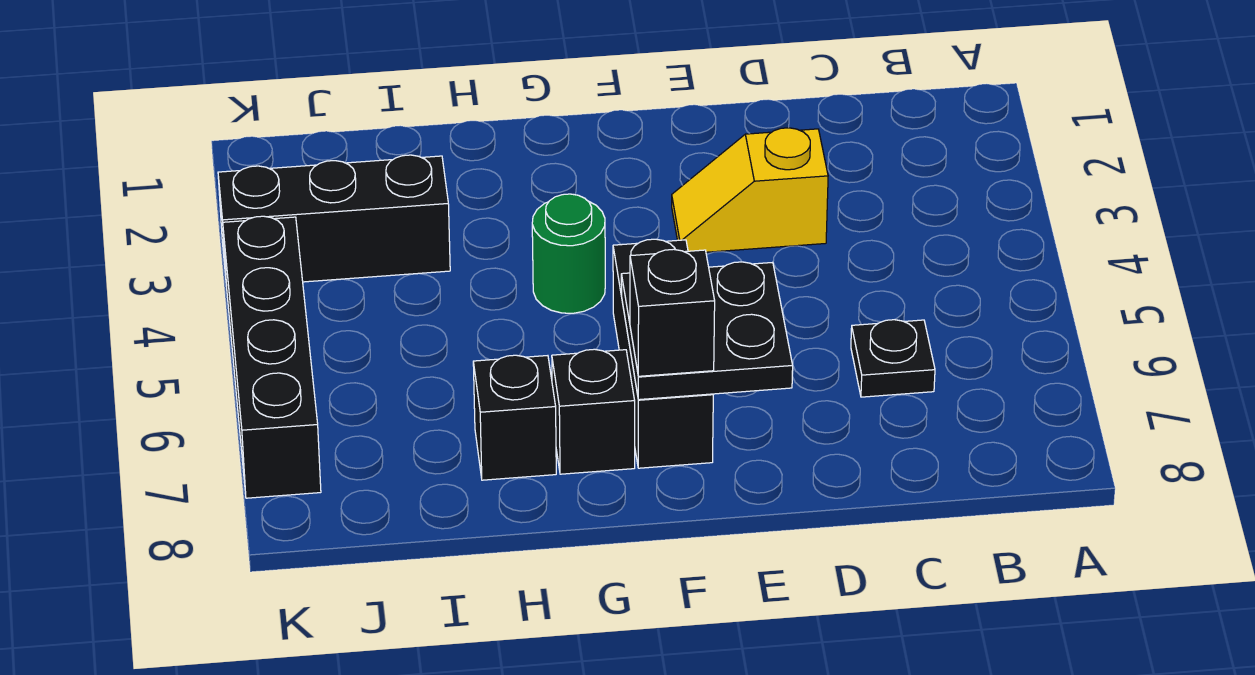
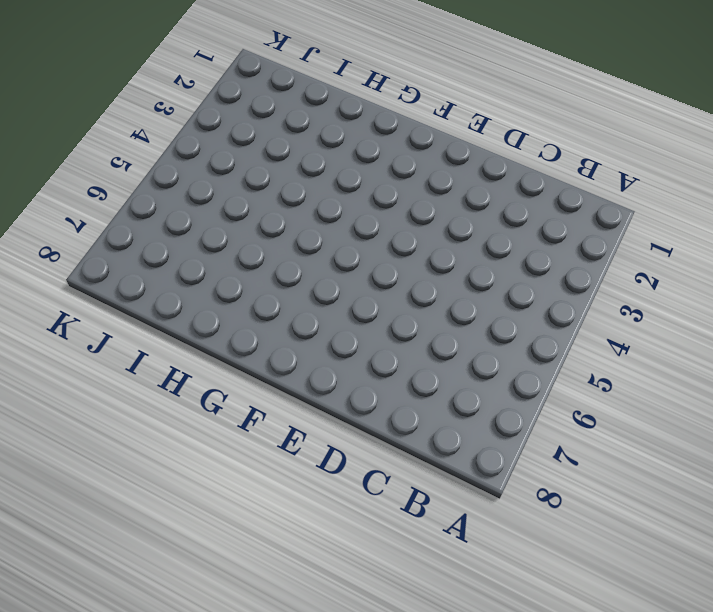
none -> black plate C6 level 1
none -> yellow slope D3:E3 level 1 top D

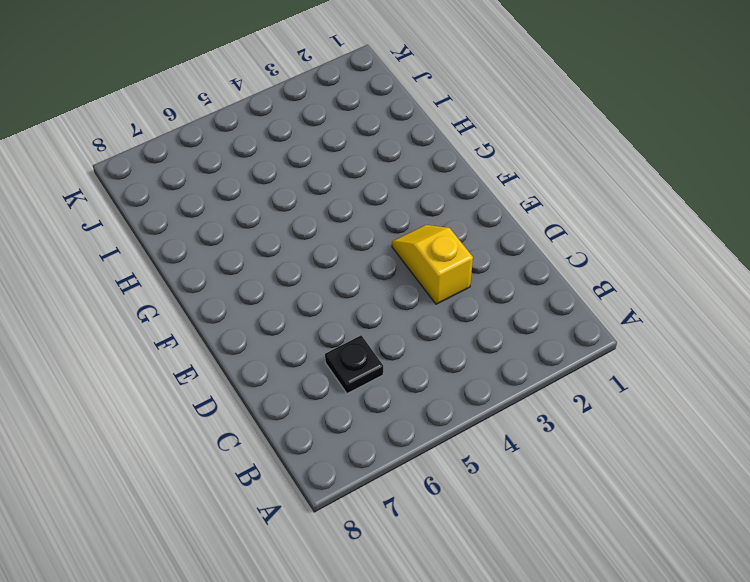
none -> black brick F5:F7 level 1
none -> green round brick G4 level 1

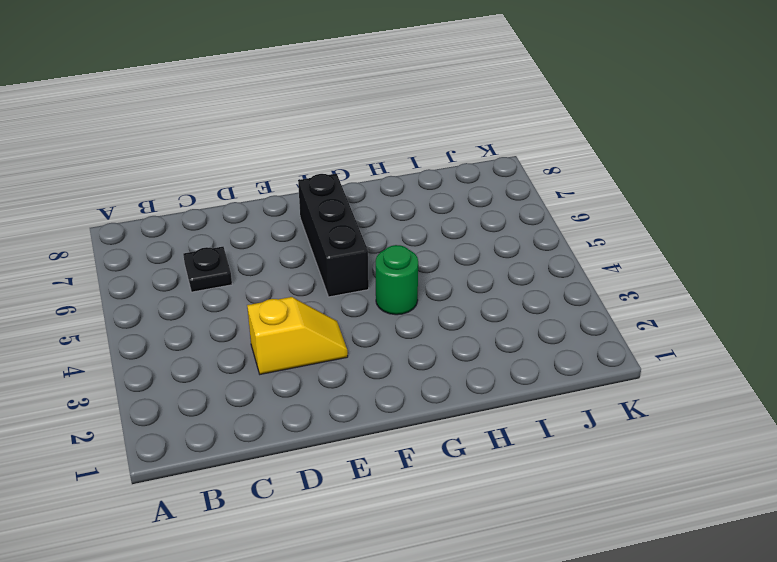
none -> black brick G7 level 1
none -> black brick H7 level 1

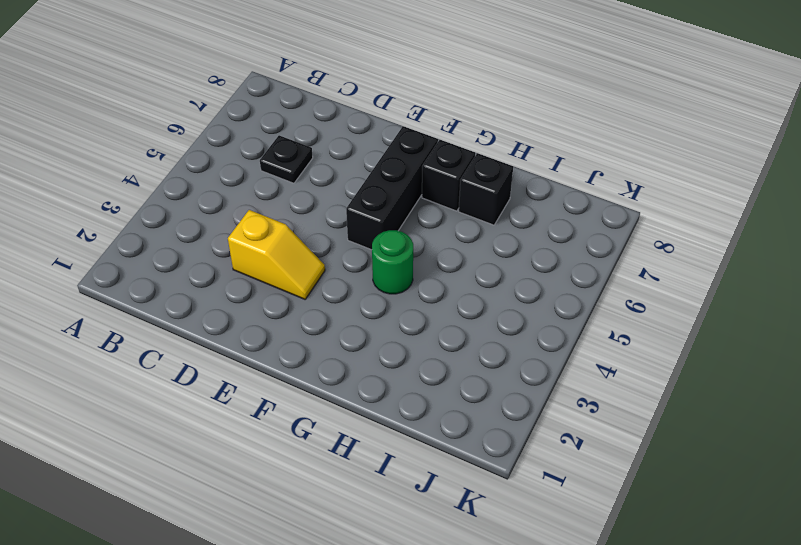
none -> black brick I3:K3 level 1
none -> black brick K4:K7 level 1

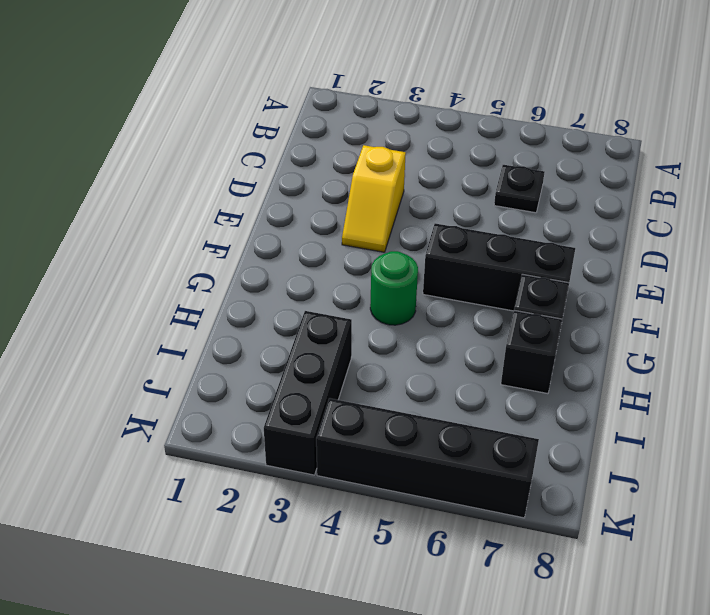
none -> black plate E6:F7 level 2
none -> black brick F7 level 3

